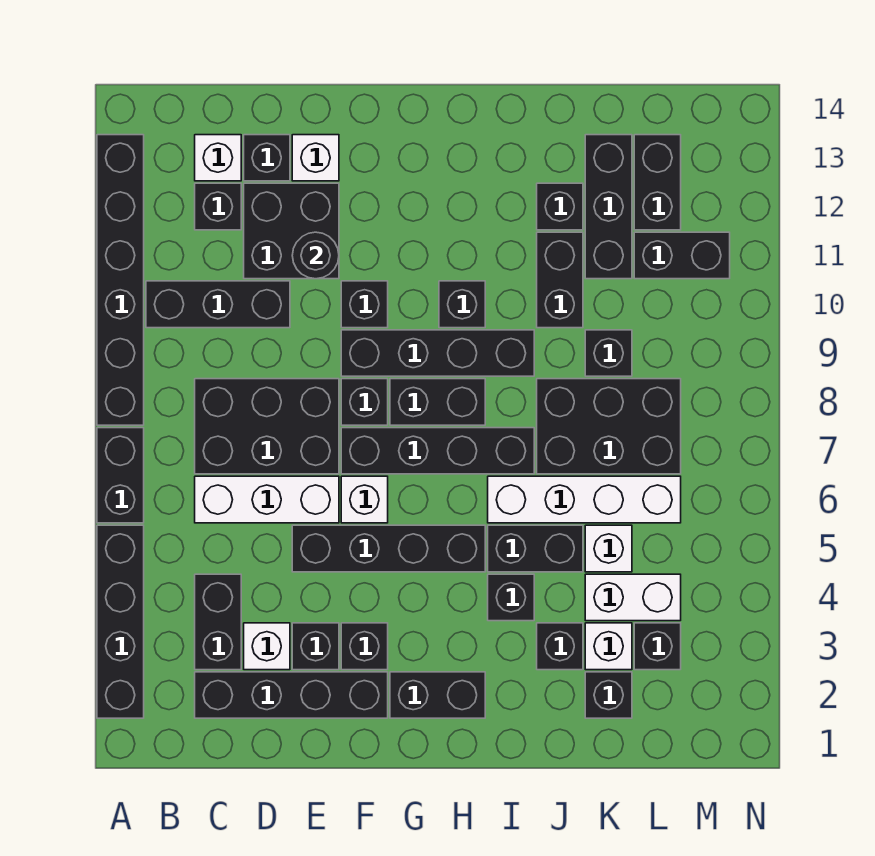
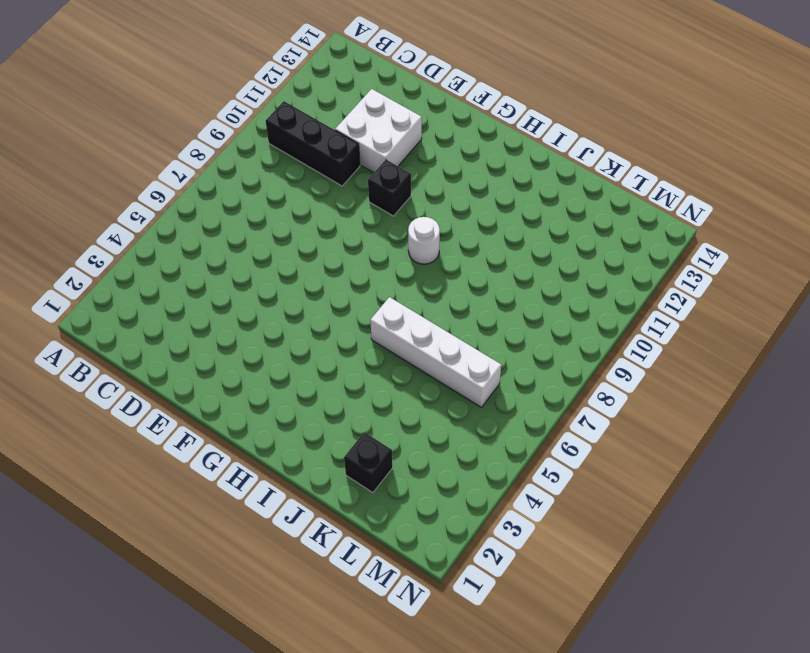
white brick D11:E12 level 1 -> black brick D11:E12 level 1
white round brick H9 level 1 -> black brick F9:I9 level 1
none -> black brick A2:A5 level 1
none -> black brick A6:A7 level 1
none -> black brick A8:A13 level 1
none -> black brick C2:F2 level 1

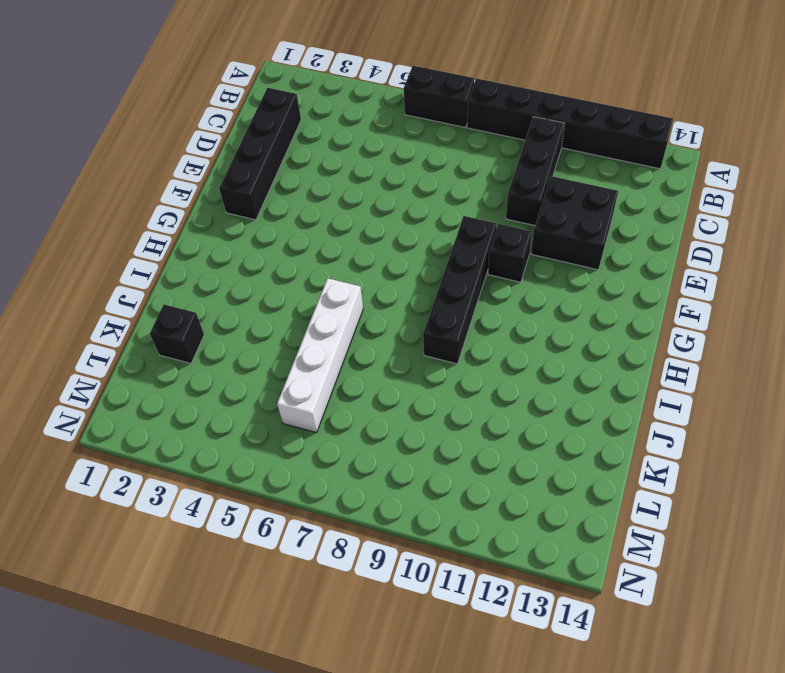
none -> black brick A2:A5 level 1
none -> black brick C3:C4 level 1
none -> white brick C6:E6 level 1
none -> black brick C7:E8 level 1

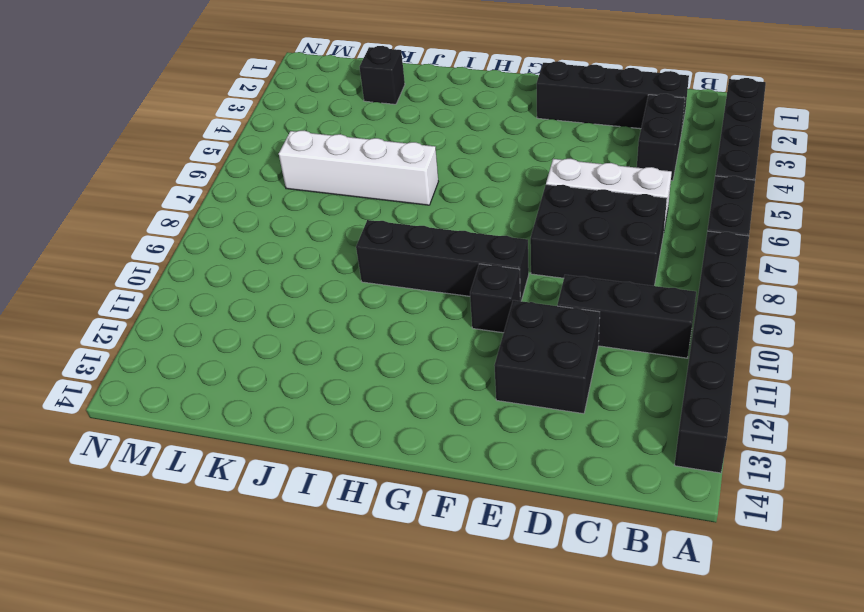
none -> black brick C12 level 1
none -> white brick C13 level 1
none -> white brick D3 level 1
none -> black brick D13 level 1

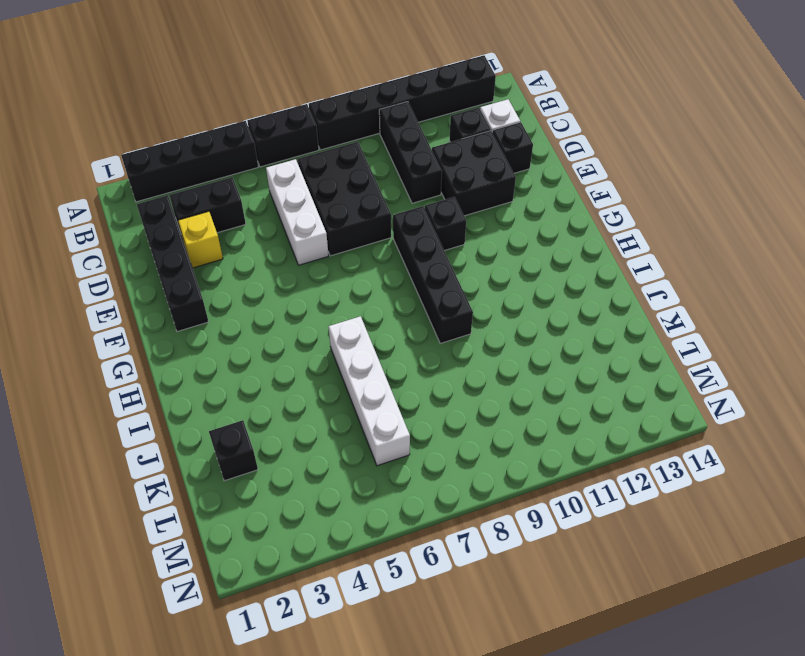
yellow brick D3 level 1 -> white brick D3 level 1
none -> black brick E3 level 1
none -> black brick E5:H5 level 1
none -> white brick E13 level 1
none -> black brick F3 level 1

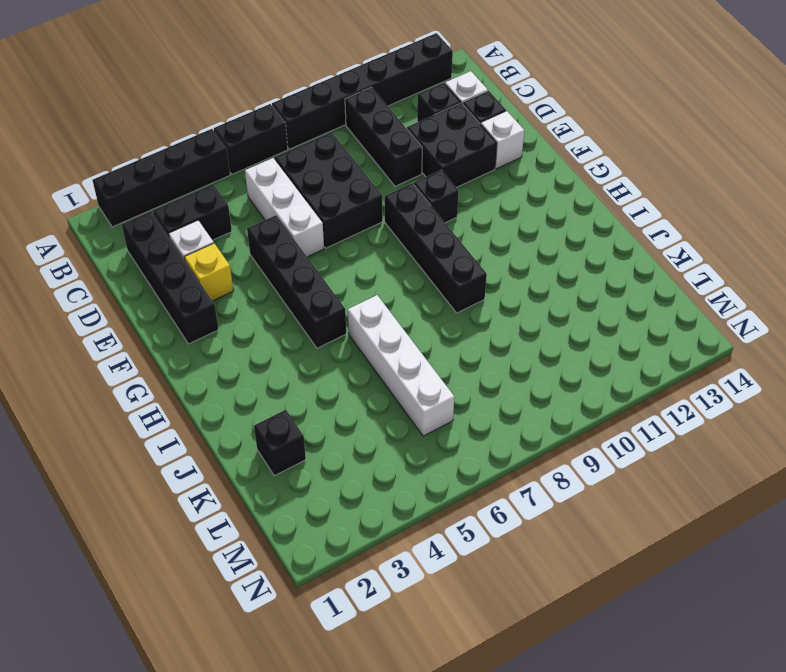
yellow brick E3 level 1 -> black brick E3 level 1
none -> black brick F3 level 1
none -> white brick F6 level 1
none -> black brick F7:I7 level 1
none -> black brick F8 level 1

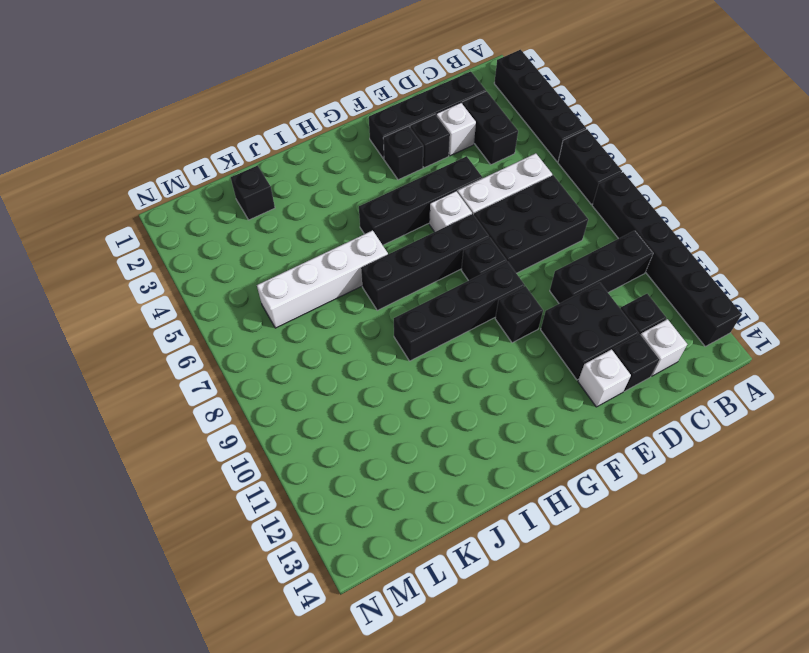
none -> black brick G2:H2 level 1
none -> black brick G8:H8 level 1
none -> black brick H10 level 1
none -> black brick I4 level 1

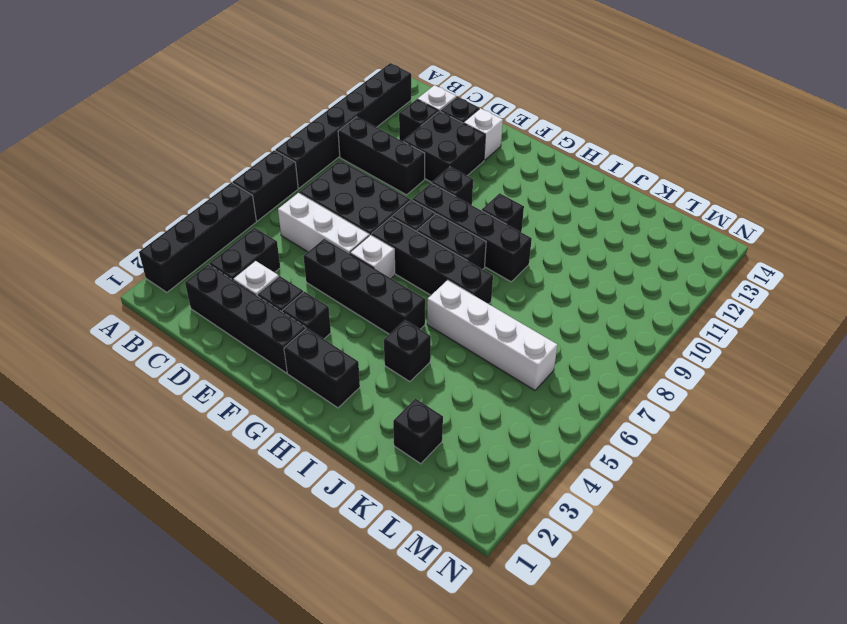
none -> black brick I5:J5 level 1
none -> black brick J3 level 1
none -> black brick J7:L8 level 1
none -> black brick J10:J11 level 1

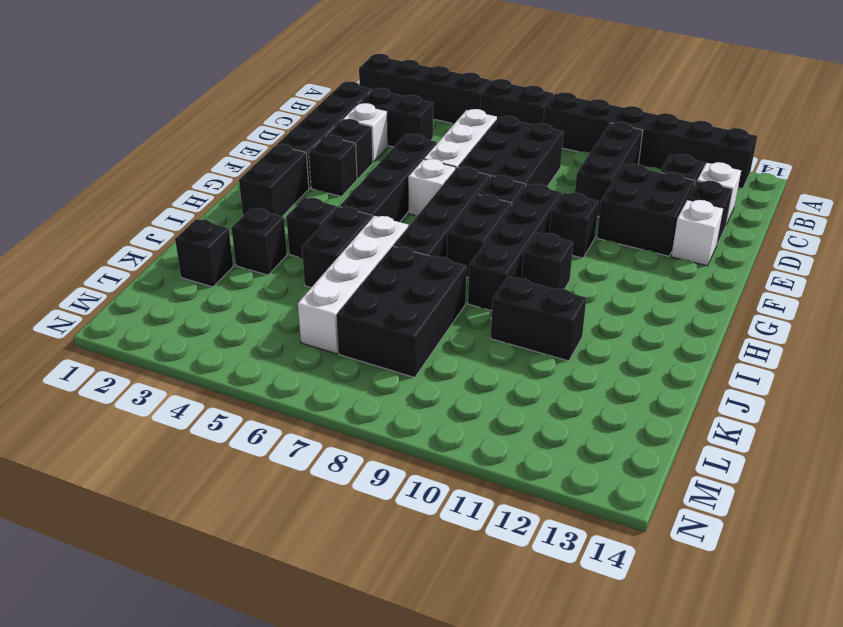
none -> black brick J12 level 1
none -> white brick K3 level 1
none -> white brick K4:L4 level 1
none -> white brick K5 level 1

